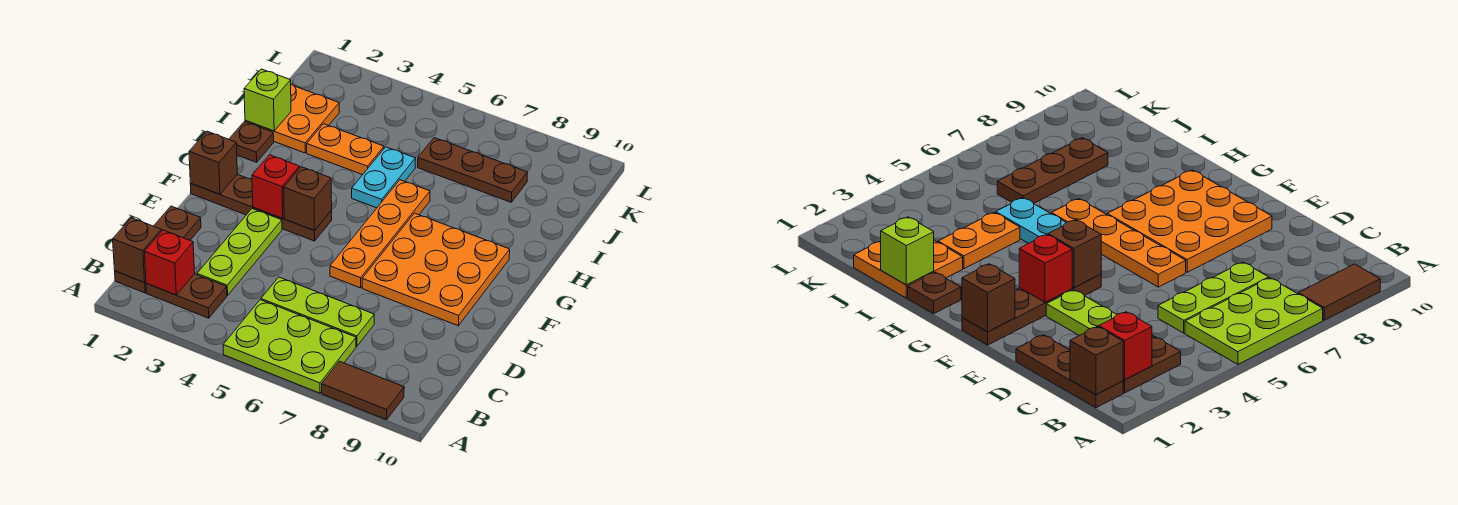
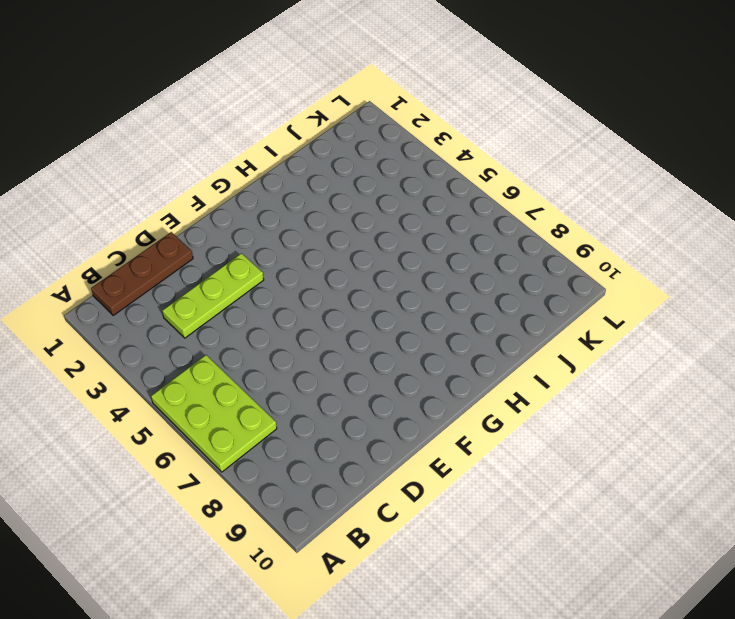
none -> brown tile A8:A9 level 1
none -> brown plate B2:B3 level 1
none -> lime plate C5:C7 level 1

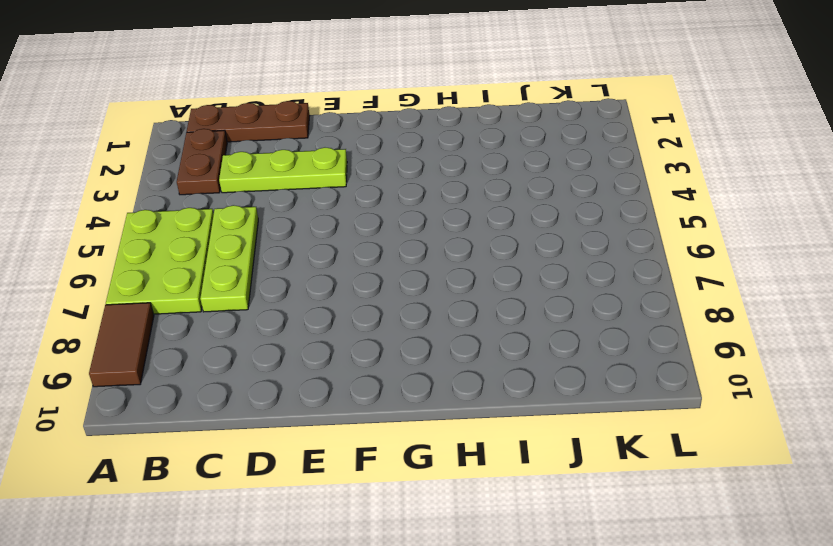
none -> orange plate E6:H6 level 1
none -> orange plate E7:G9 level 1
none -> brown plate F1:F4 level 1

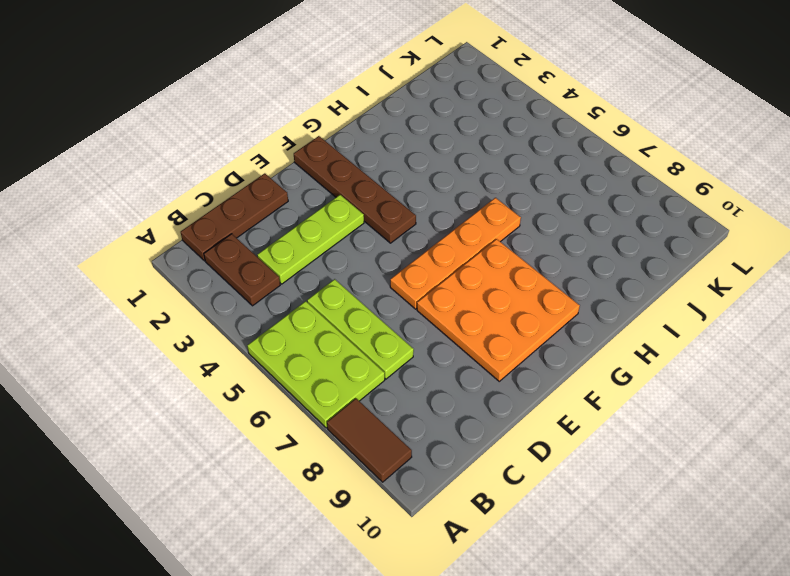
none -> brown plate H1 level 1
none -> cyan plate H5:I5 level 1
none -> orange plate I1:J2 level 1

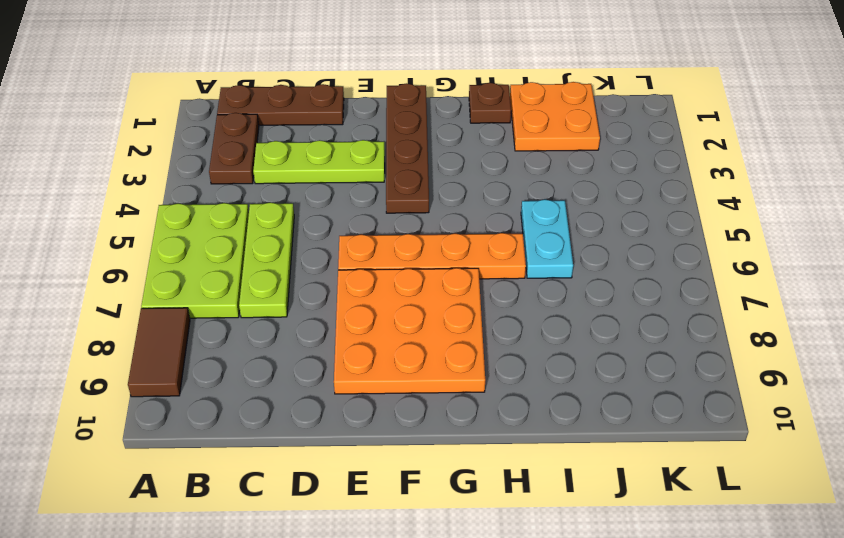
cyan plate I5:I6 level 1 -> cyan plate H5:I5 level 1
none -> orange plate I3:I4 level 1
none -> brown plate J6:J8 level 1
none -> brown brick B1 level 2

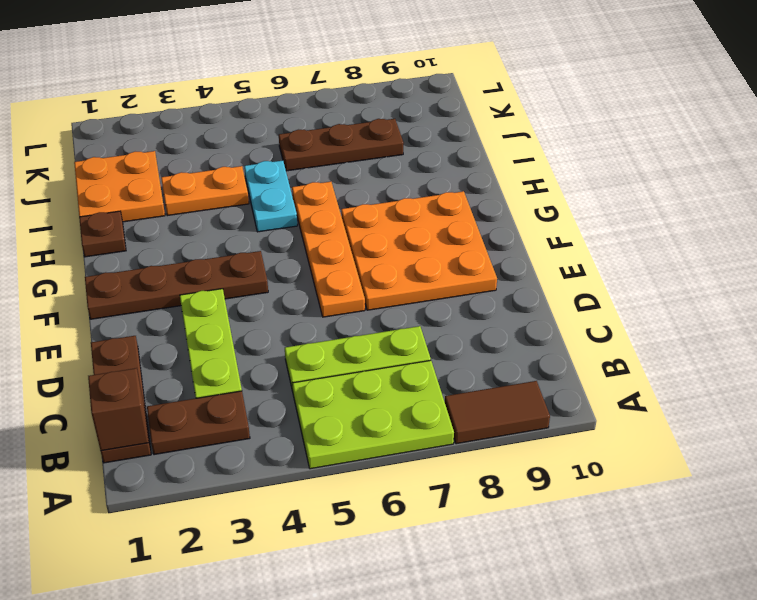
none -> red brick B2 level 2
none -> brown brick F1 level 2
none -> red brick F3 level 2

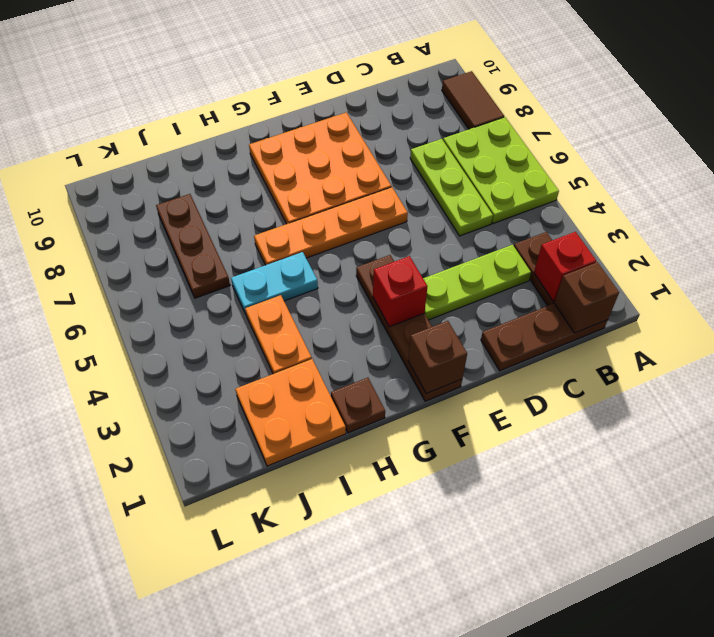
none -> brown brick F4 level 2
none -> lime brick I1 level 2

